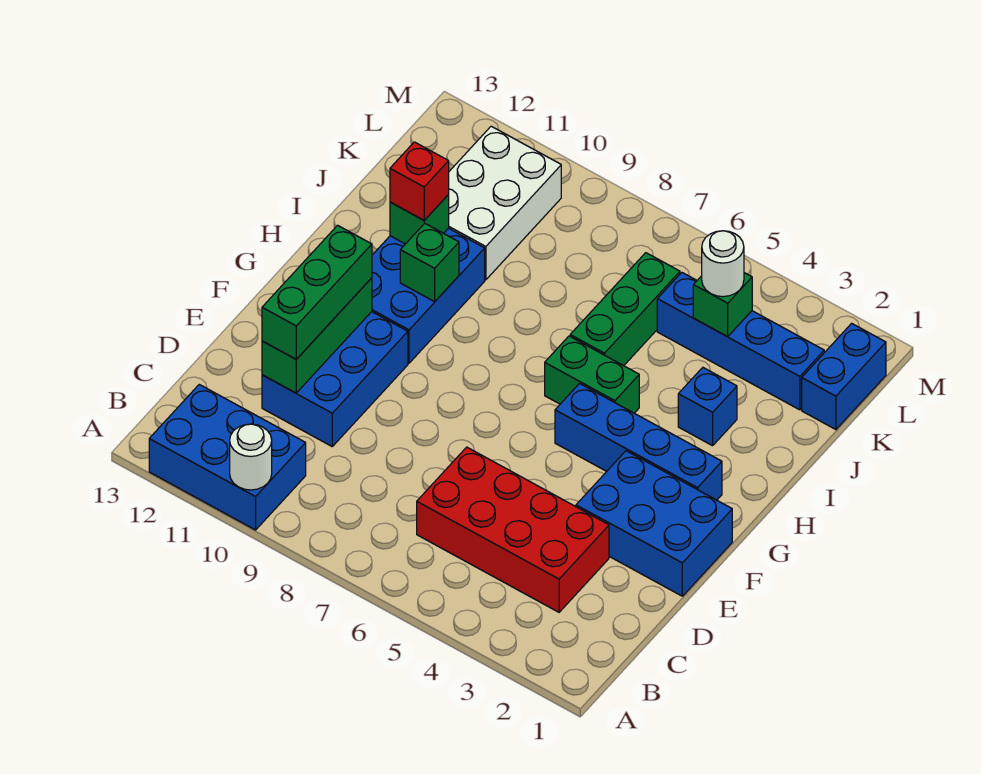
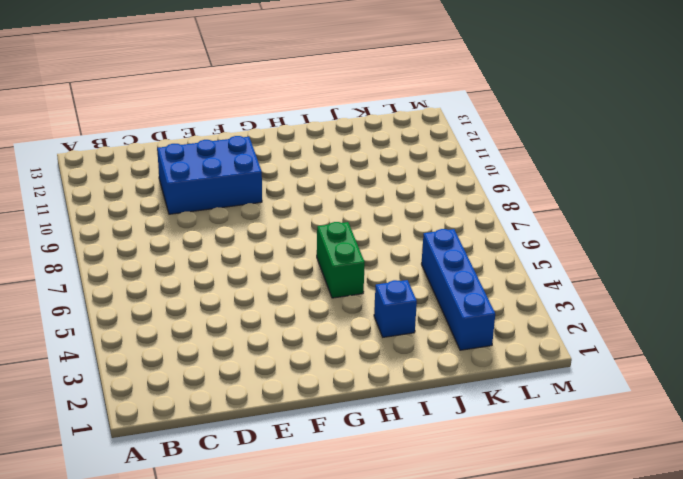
none -> blue brick A10:B12 level 1
none -> red brick C3:D6 level 1
none -> blue brick E1:F3 level 1

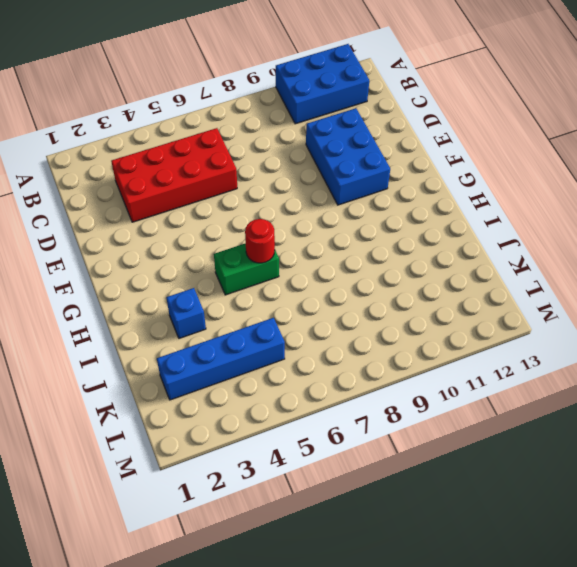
red round brick H6 level 2 -> none
none -> blue brick E1:F3 level 1
none -> blue brick G2:G5 level 1
none -> blue brick G10:I11 level 1

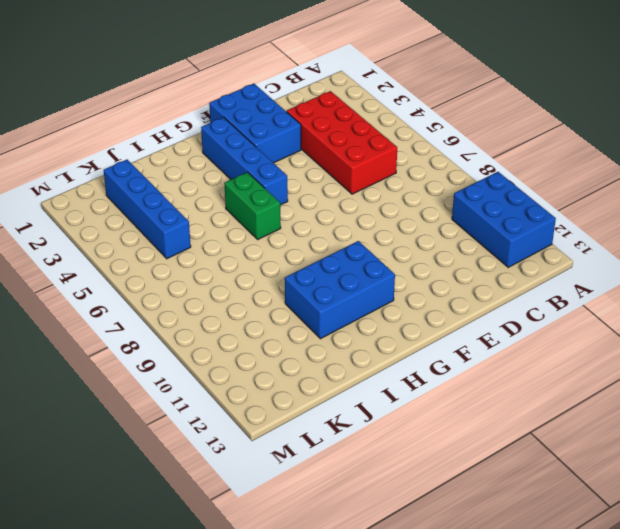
none -> blue brick D10:F11 level 1
none -> blue brick I3 level 1
none -> green brick I6:K6 level 1

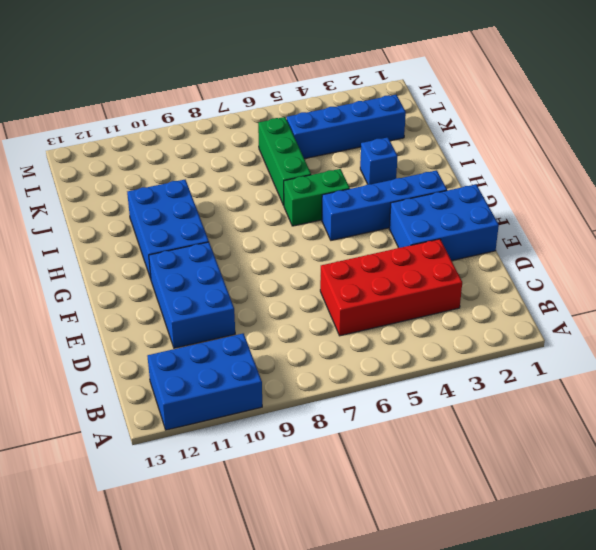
none -> white brick J10:L11 level 1
none -> blue brick K1:L1 level 1
none -> white round brick A10 level 2

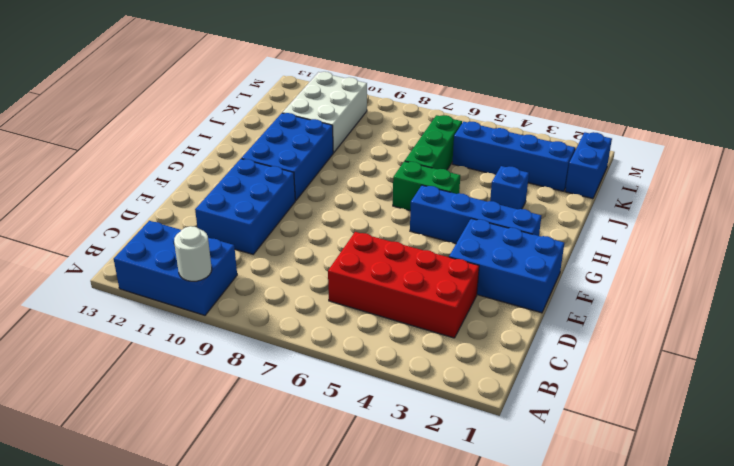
none -> green brick D11:F11 level 2
none -> green brick H10 level 2
none -> green brick I11 level 2

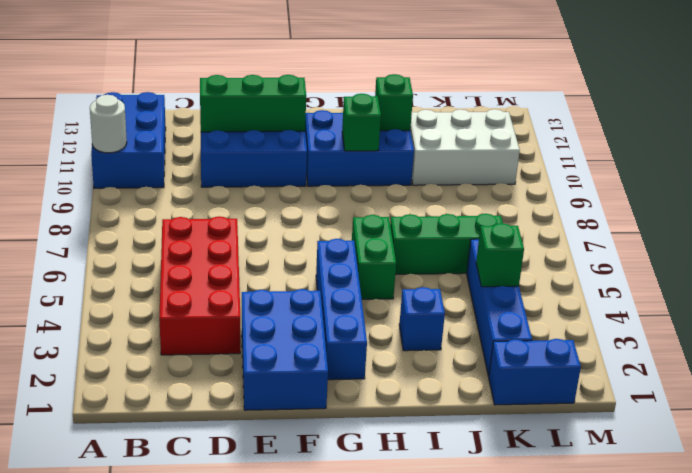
none -> green brick D11:F11 level 3
none -> red brick I11 level 3
none -> white round brick K4 level 3

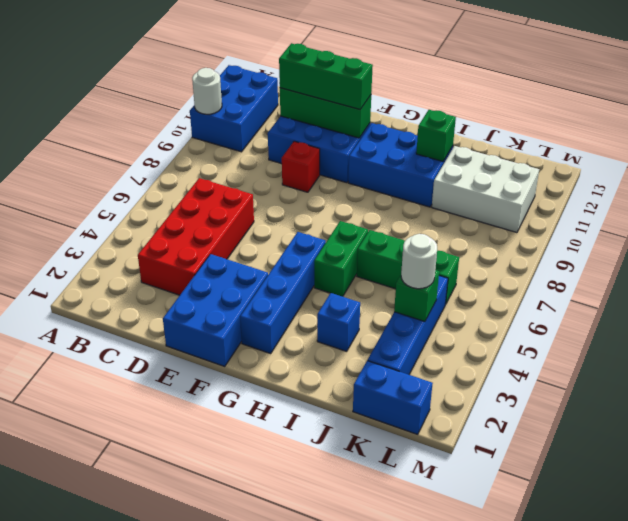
red brick E9 level 1 -> red brick I11 level 3
none -> green brick H10 level 2

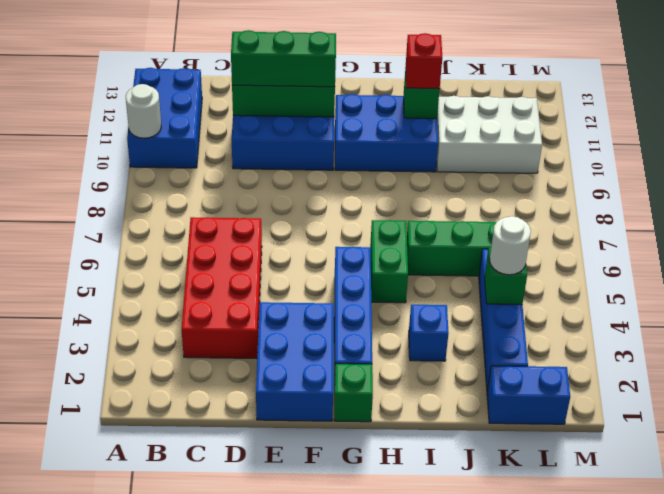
green brick G1 level 1 -> green brick H10 level 2

